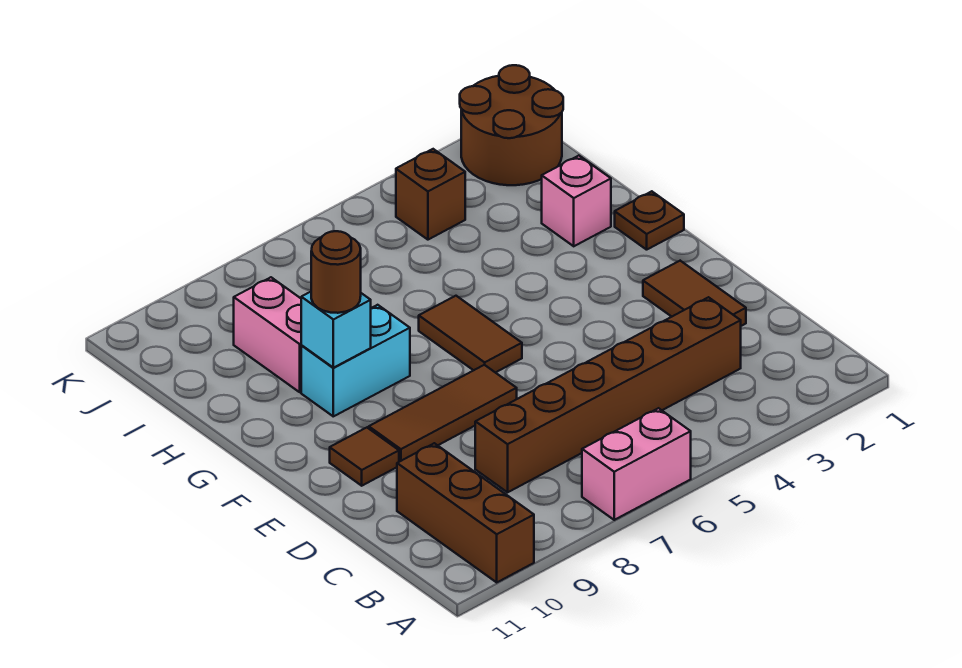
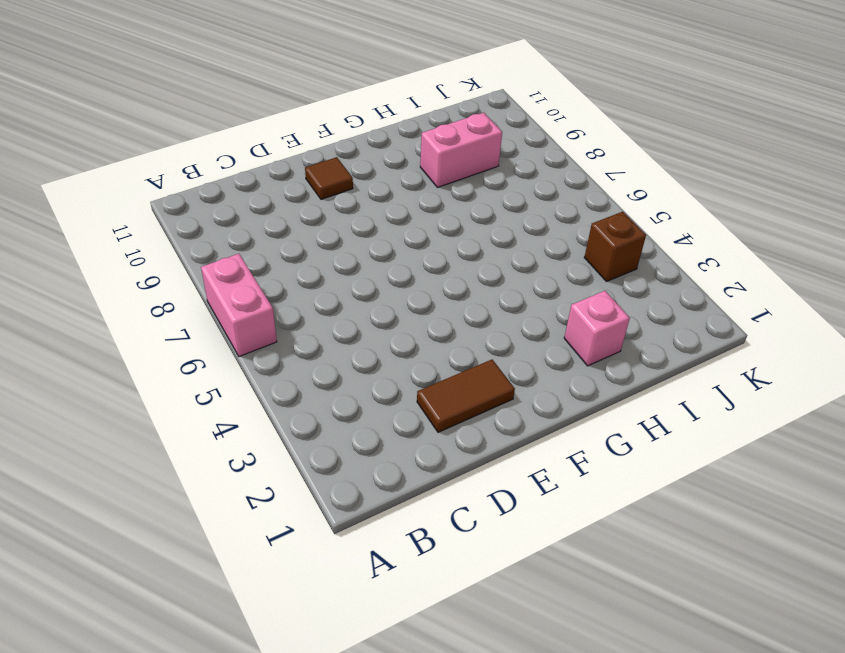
none -> brown brick A10:C10 level 1
none -> brown brick C3:C8 level 1
none -> brown tile E7:E9 level 1

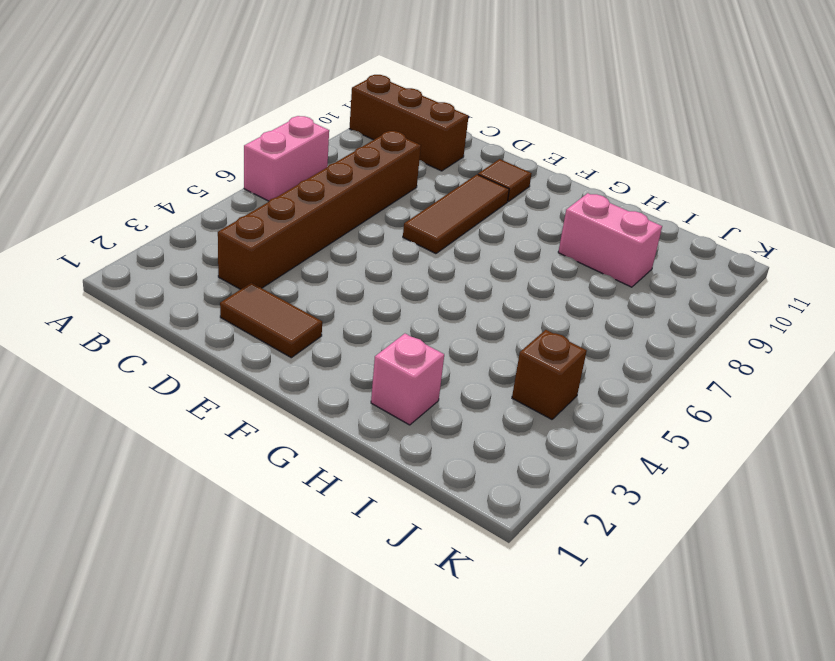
none -> brown tile F6:G6 level 1
none -> brown plate G1 level 1
none -> cyan brick G8:G9 level 1

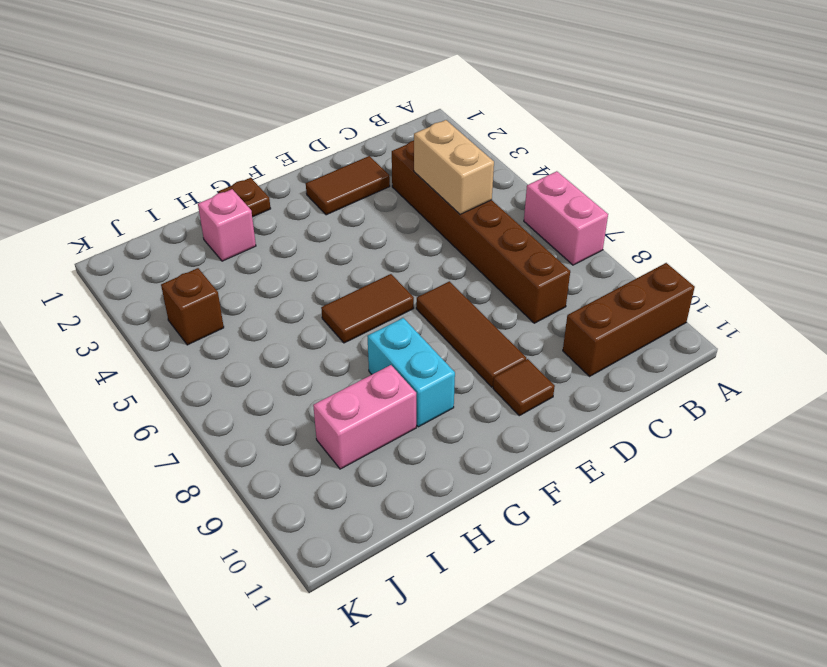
tan brick C4:C5 level 2 -> none
none -> brown round brick J1:K2 level 1
none -> cyan brick G9 level 2
none -> brown round brick G9 level 3

